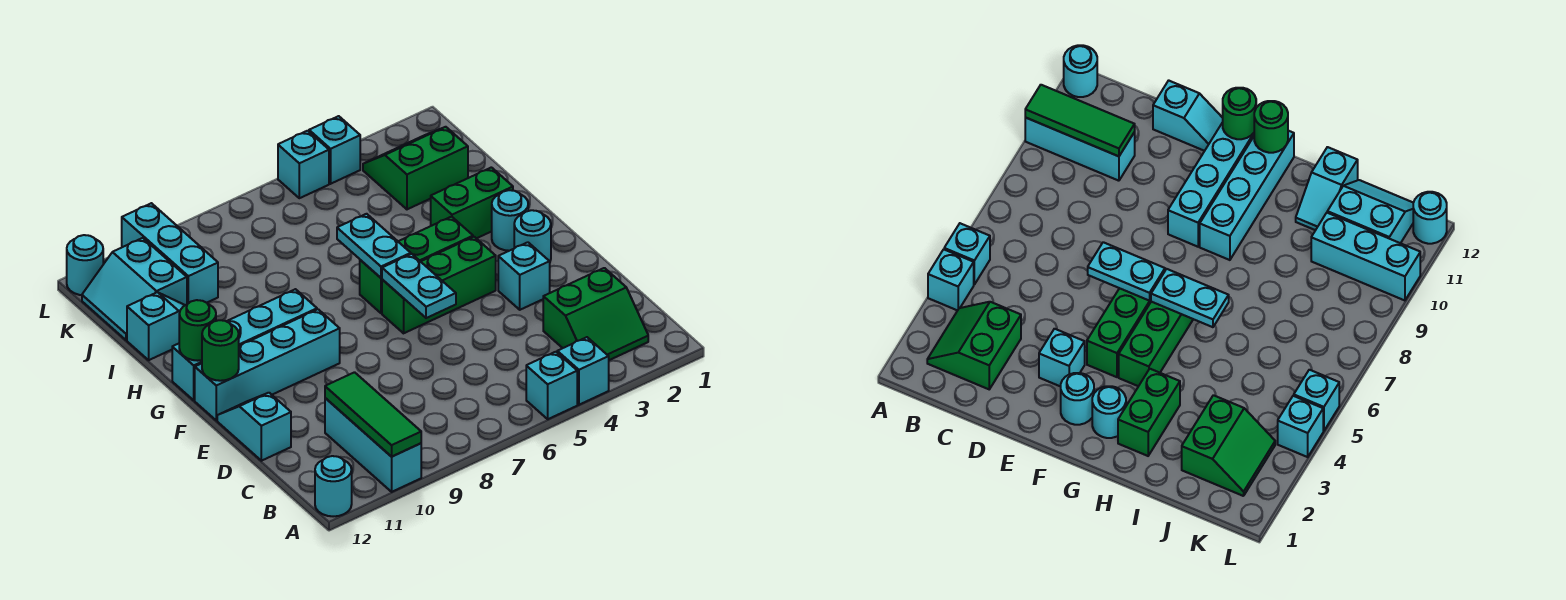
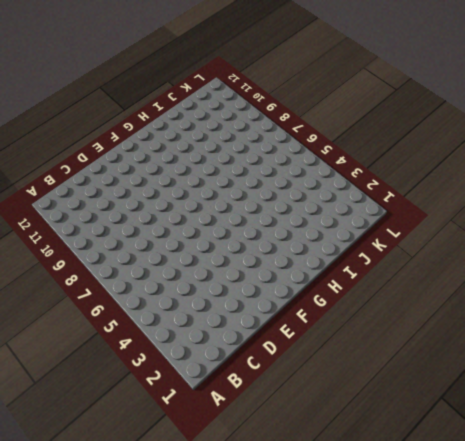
none -> cyan brick A4 level 1
none -> cyan brick A5 level 1
none -> cyan brick A10:C10 level 1

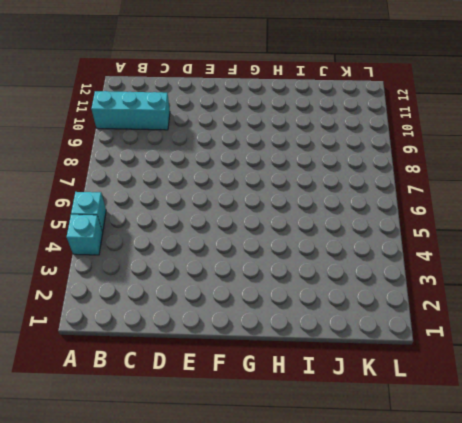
none -> cyan round brick A12 level 1
none -> green slope B2:C3 level 1 top C
none -> cyan slope D12:E12 level 1 top D

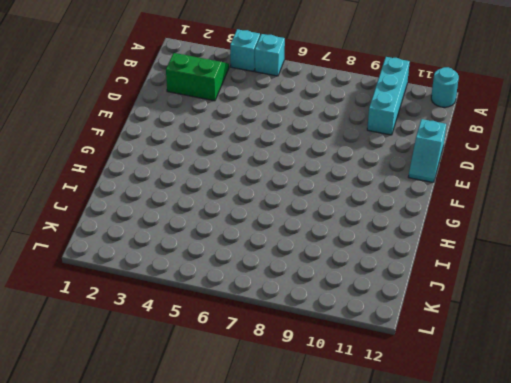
none -> cyan brick E3 level 1
none -> cyan round brick F2 level 1
none -> green brick F4:F6 level 1

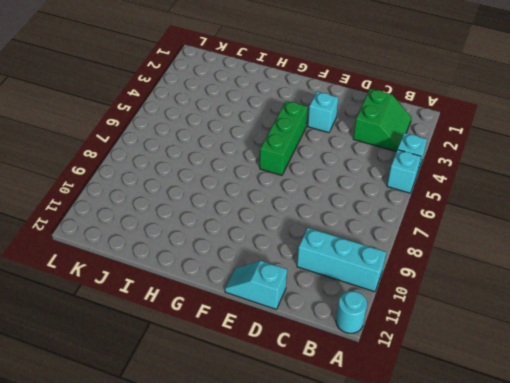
none -> cyan round brick F2 level 1
none -> cyan brick F9:F12 level 1
none -> cyan round brick G2 level 1

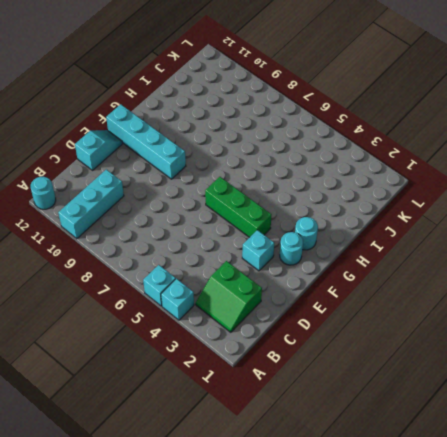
none -> green brick G4:G6 level 1
none -> cyan brick G9:G12 level 1
none -> green brick H2:H3 level 1

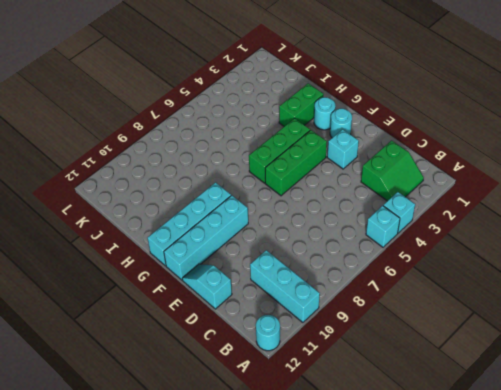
none -> cyan slope I11:I12 level 1 top 12
none -> green slope J2:K3 level 1 top J
none -> cyan brick J10:L10 level 1

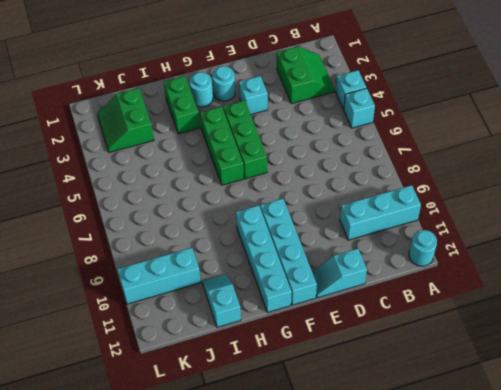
none -> cyan slope J11:K12 level 1 top 11
none -> cyan brick L4 level 1
none -> cyan brick L5 level 1

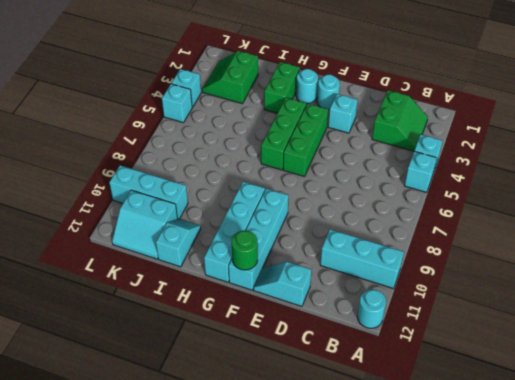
none -> cyan round brick L12 level 1
none -> green tile A10:C10 level 2
none -> cyan plate E6:F6 level 2

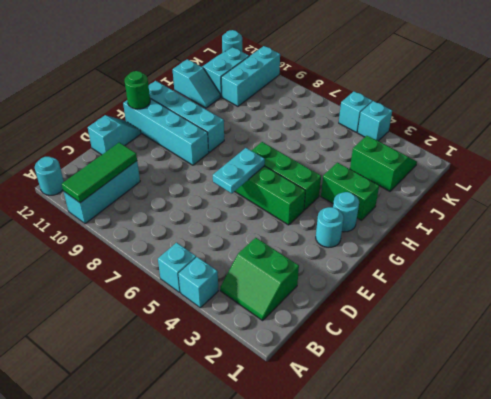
none -> cyan brick E3 level 1
none -> cyan plate G6:H6 level 2
none -> green round brick G12 level 2

